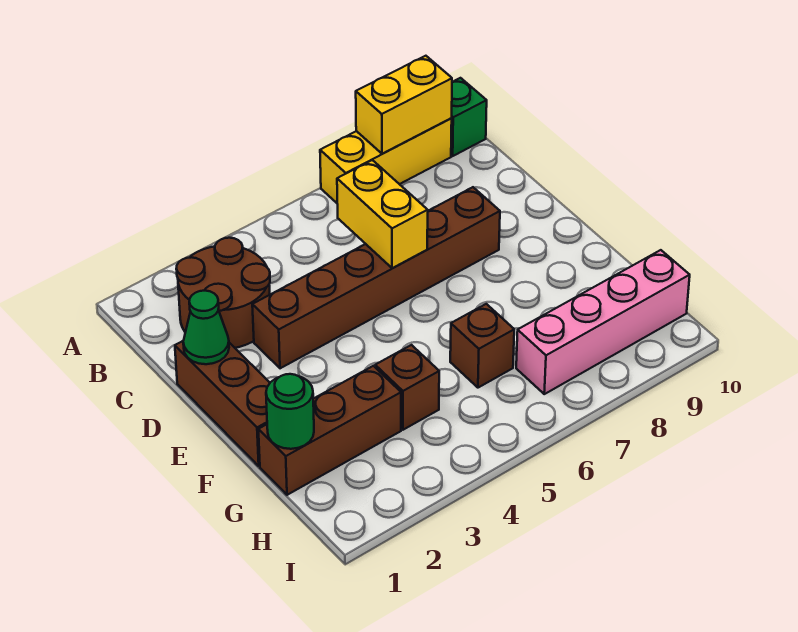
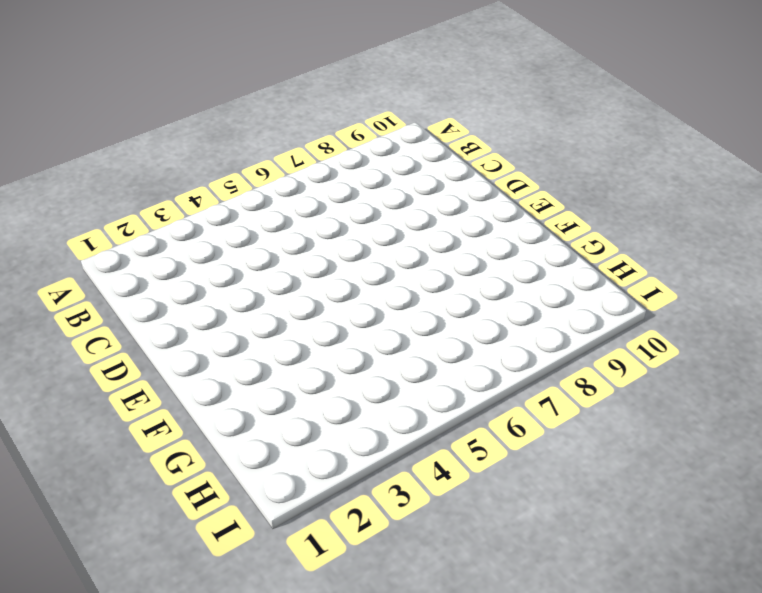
none -> yellow brick A7:A9 level 1
none -> green brick A10 level 1
none -> brown round brick B2:C3 level 1

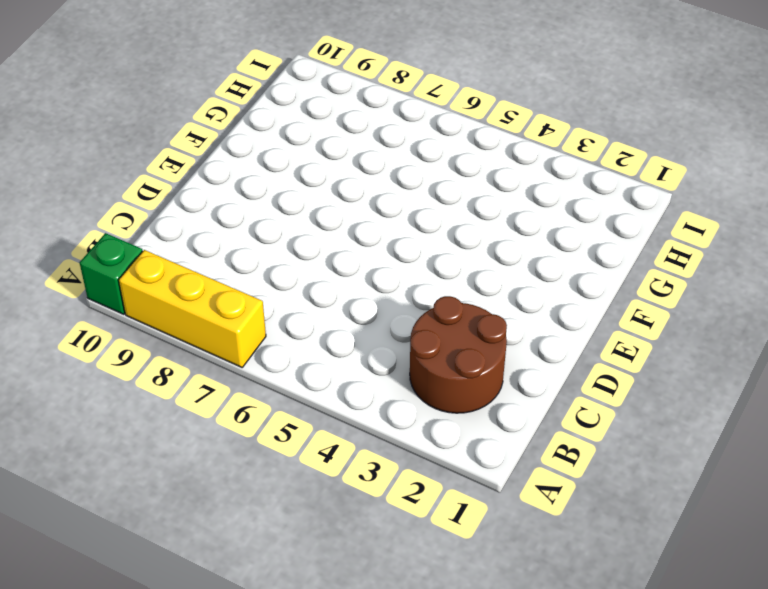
none -> brown brick D1:F1 level 1
none -> brown brick D3:D8 level 1
none -> brown brick G1:G3 level 1

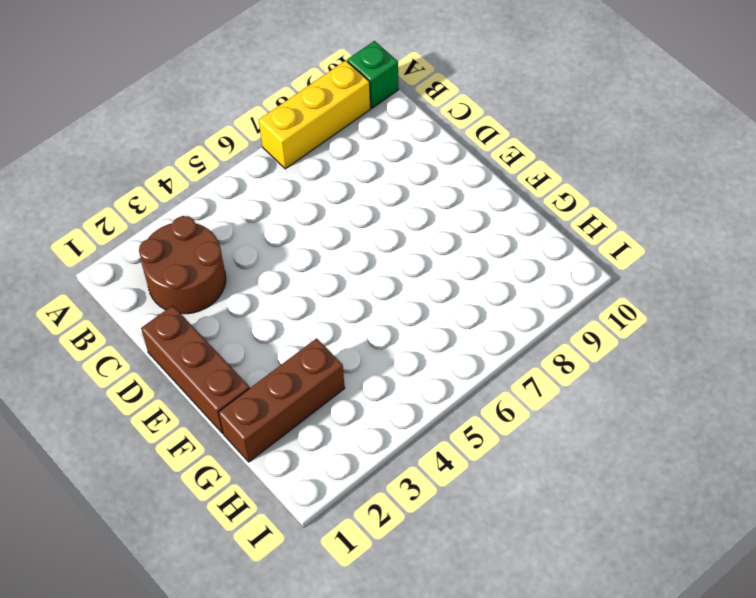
none -> brown brick D3:D8 level 1
none -> brown brick G4 level 1
none -> brown brick G6 level 1

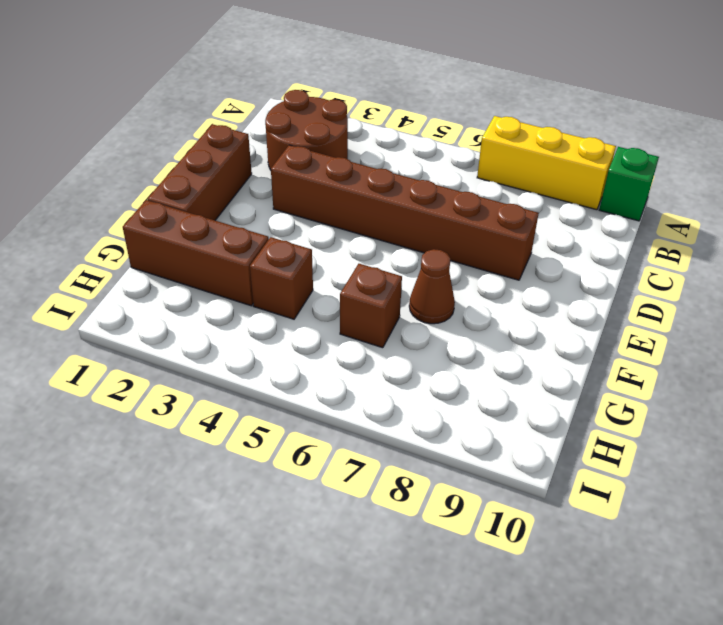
brown cone F7 level 1 -> none
none -> pink brick H7:H10 level 1
none -> yellow brick A8:A9 level 2
none -> yellow brick C6:D6 level 2

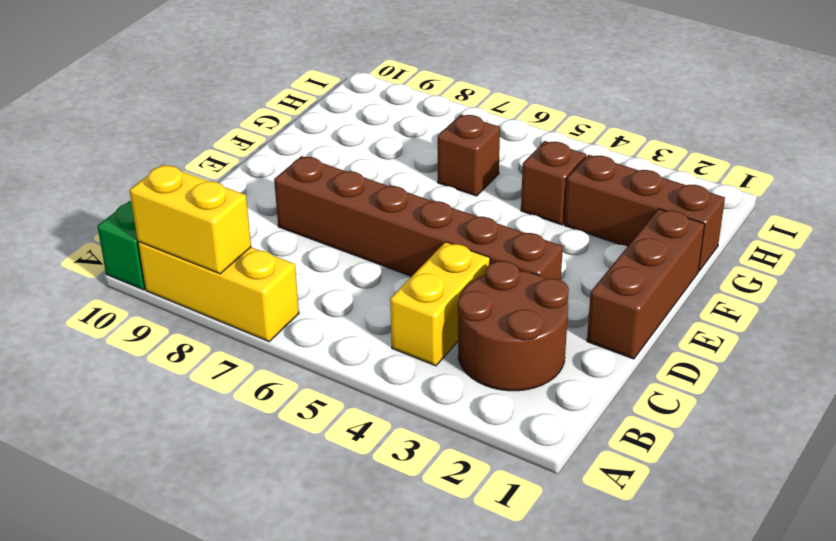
yellow brick B4:C4 level 1 -> yellow brick C6:D6 level 2
none -> pink brick H7:H10 level 1
none -> green cone D1 level 2
none -> green round brick G1 level 2

